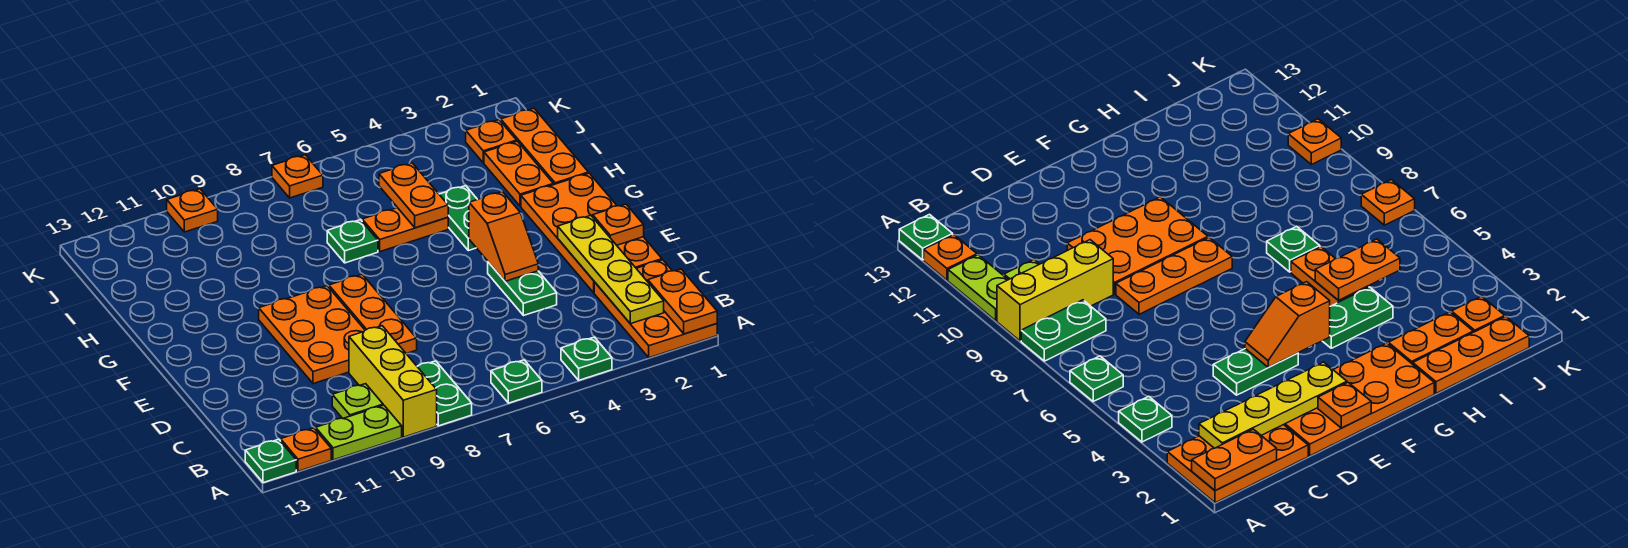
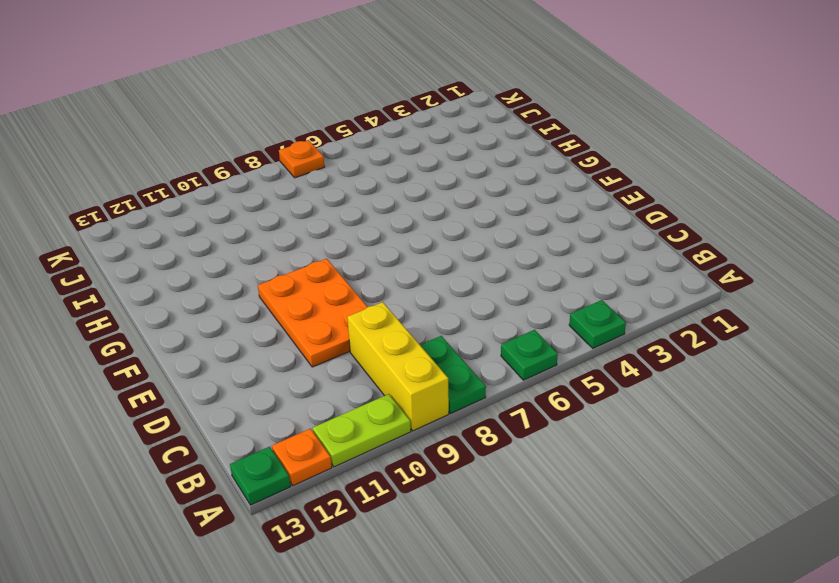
none -> orange plate A1:C2 level 1
none -> lime plate B10 level 1
none -> orange plate D1:G2 level 1

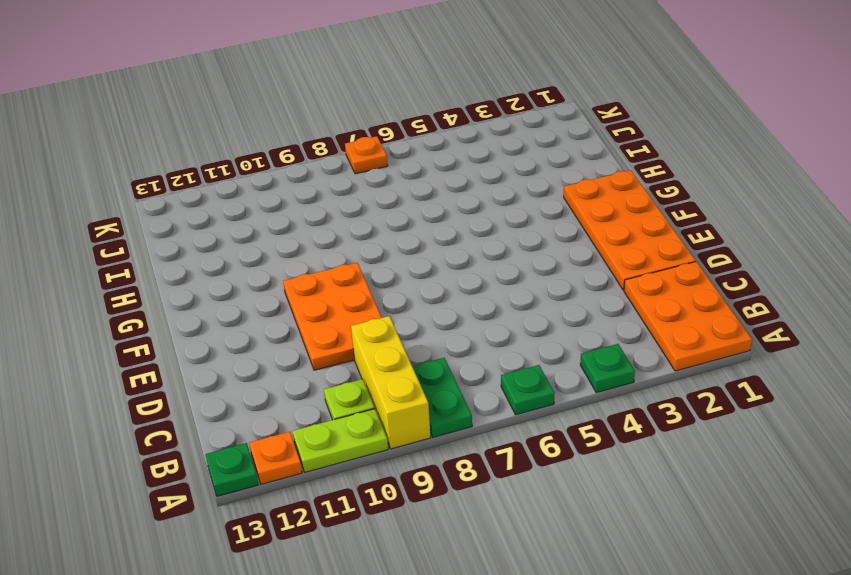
none -> green plate D4:E4 level 1
none -> orange plate D8:F8 level 1
none -> green plate G4:H4 level 1

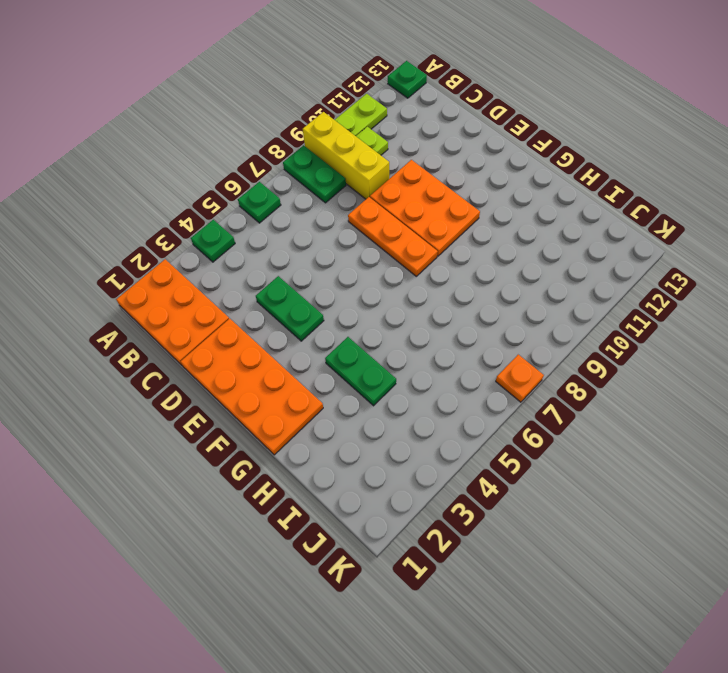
none -> orange plate A12 level 1
none -> orange plate H1:J1 level 1
none -> orange plate H2:I2 level 1

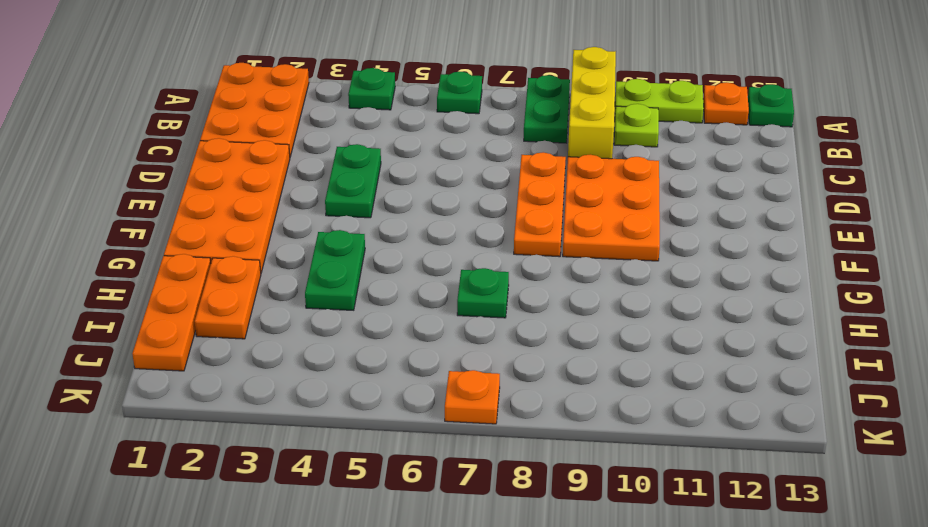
none -> orange plate H5:H6 level 1
none -> orange plate J2 level 1
none -> orange plate K10 level 1

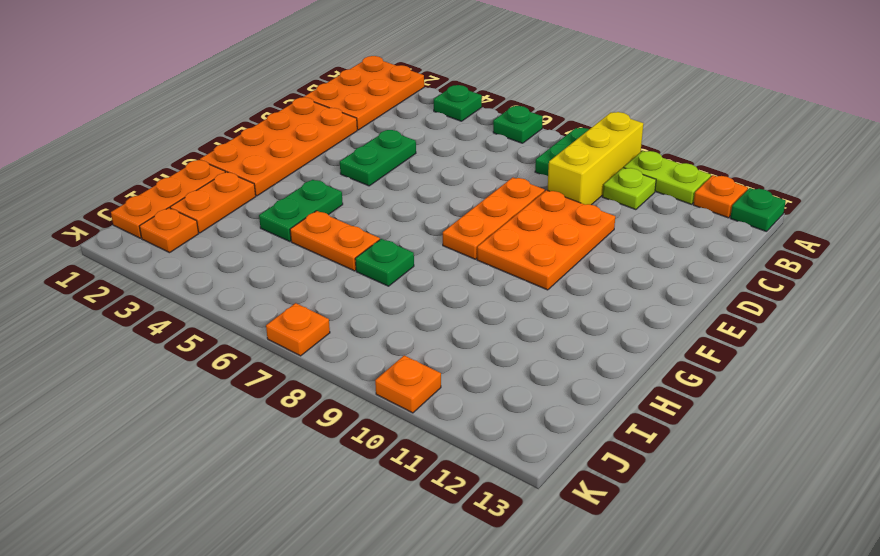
none -> orange plate A1:B1 level 2
none -> yellow plate B2:E2 level 2
none -> orange plate E1 level 2

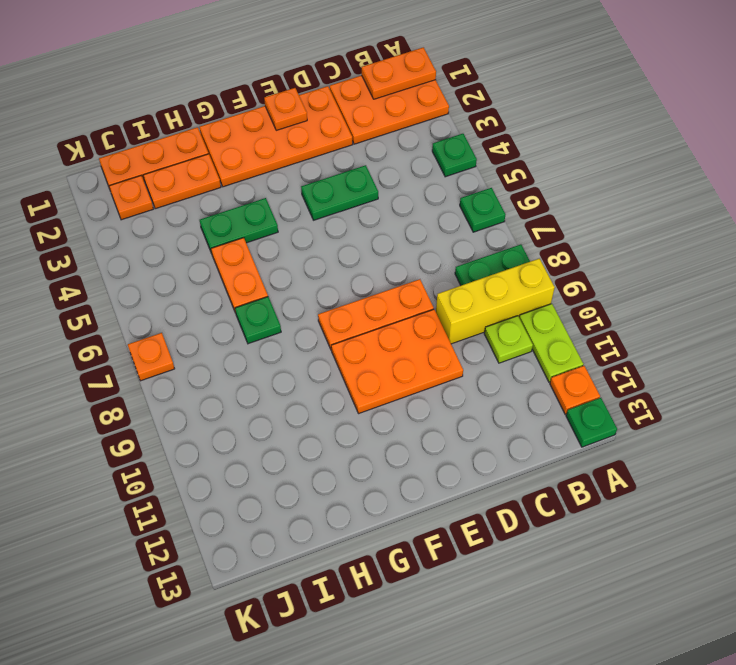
none -> orange plate K10 level 1
none -> yellow plate B2:E2 level 2
none -> orange slope E4:F4 level 2 top F

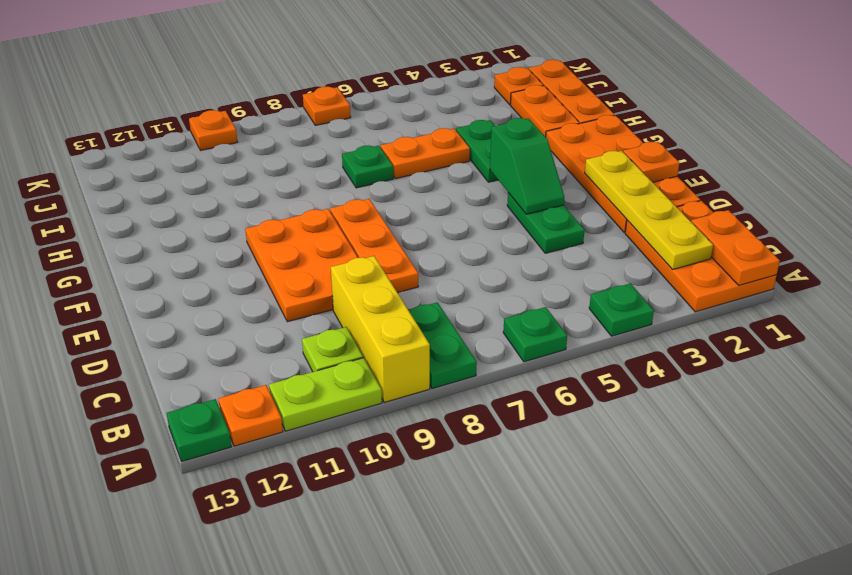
green slope E4:F4 level 2 top F -> orange slope E4:F4 level 2 top F
none -> orange plate H5:I5 level 2

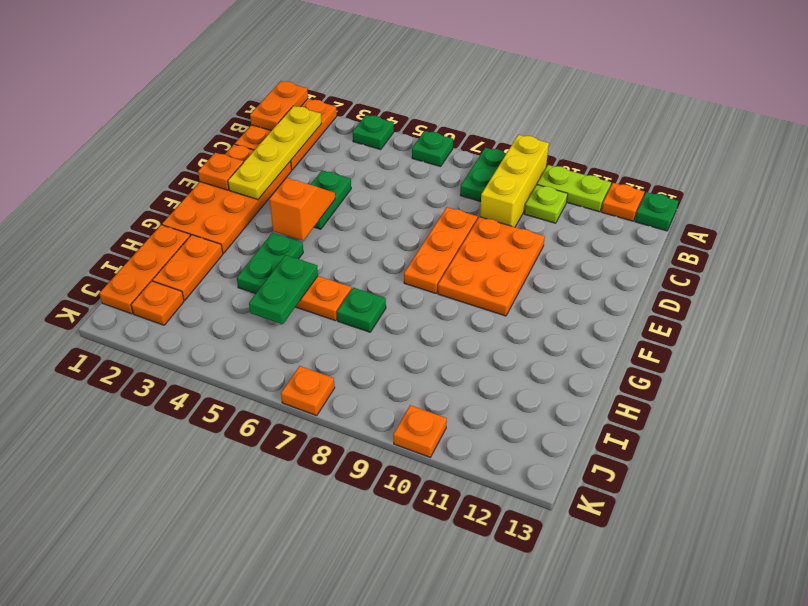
green plate H5:I5 level 2 -> orange plate H5:I5 level 2

